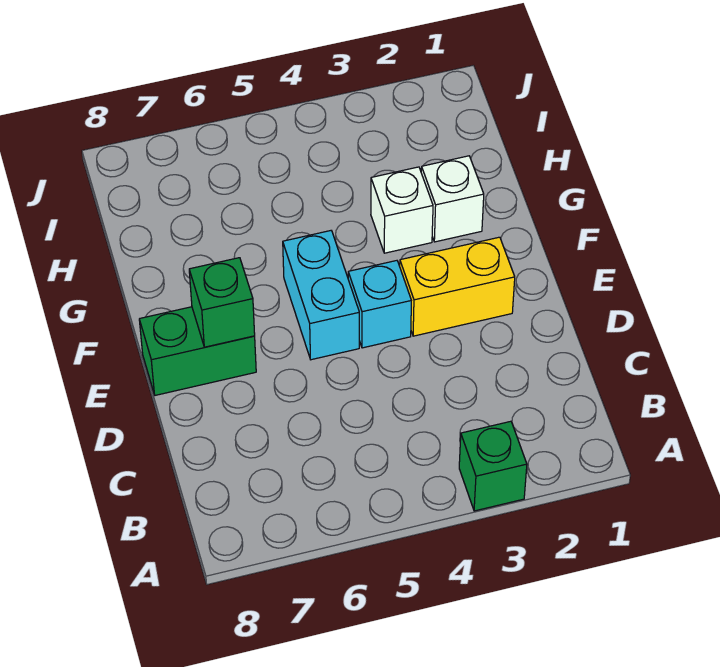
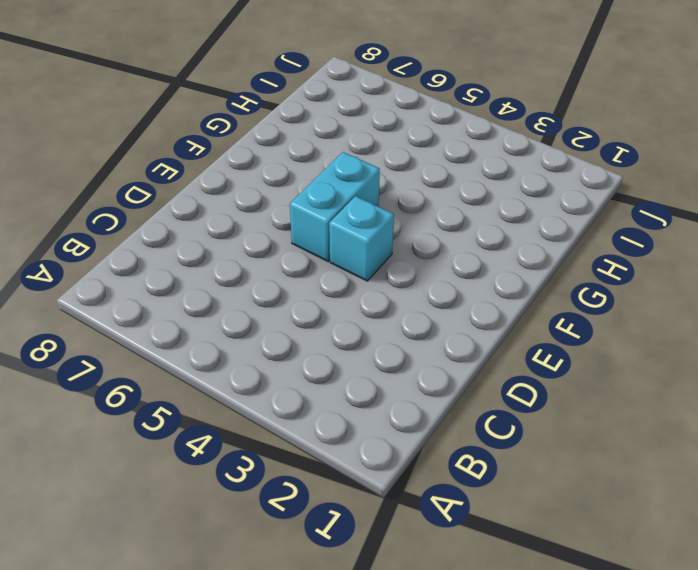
none -> green brick A3 level 1
none -> yellow brick E2:E3 level 1

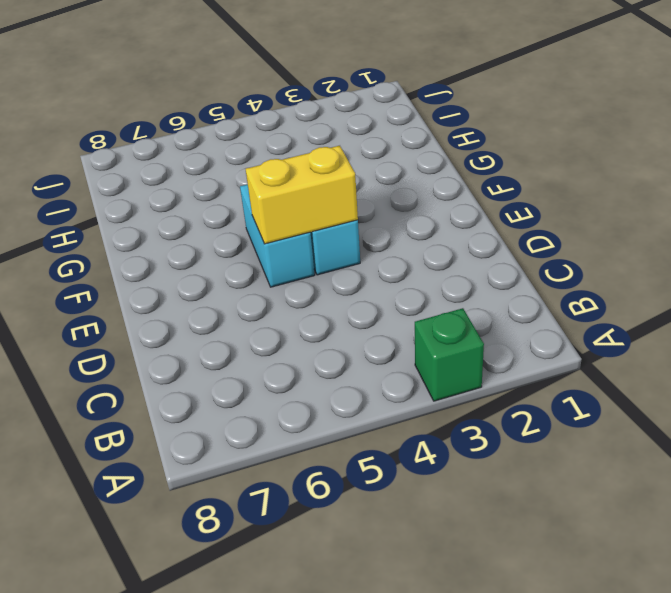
yellow brick E4:E5 level 2 -> yellow brick E2:E3 level 1
none -> green brick E7:E8 level 1
none -> white brick G2 level 1

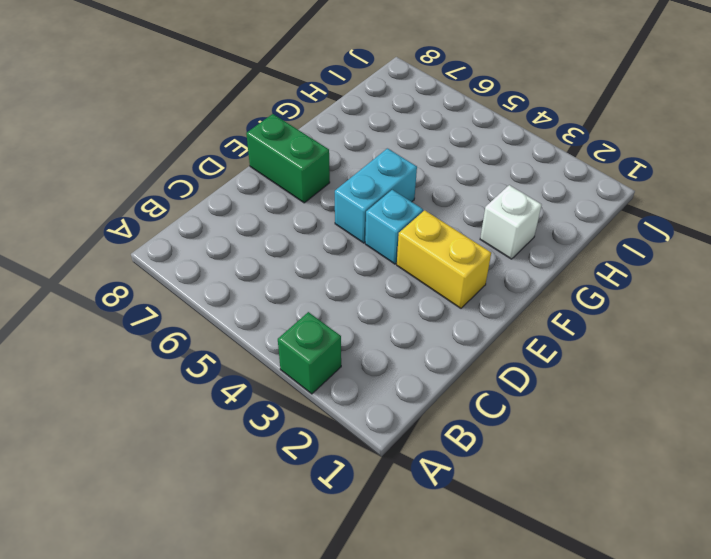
none -> white brick G3 level 1
none -> green brick E7 level 2

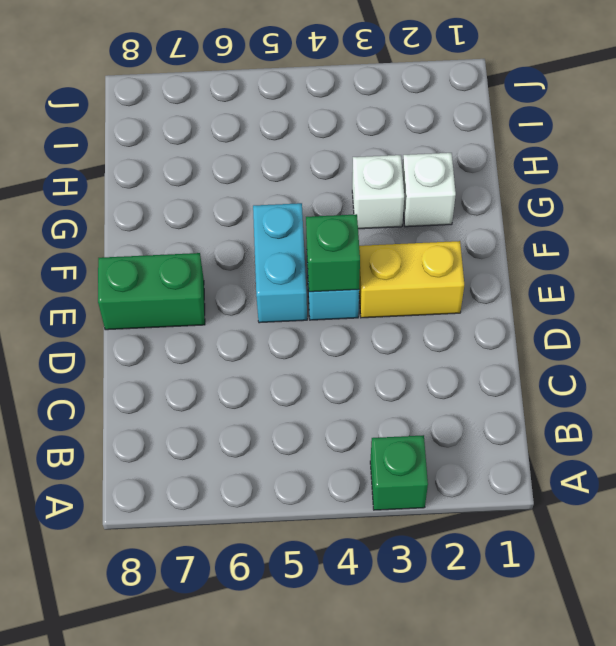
green brick E4 level 2 -> green brick E7 level 2

